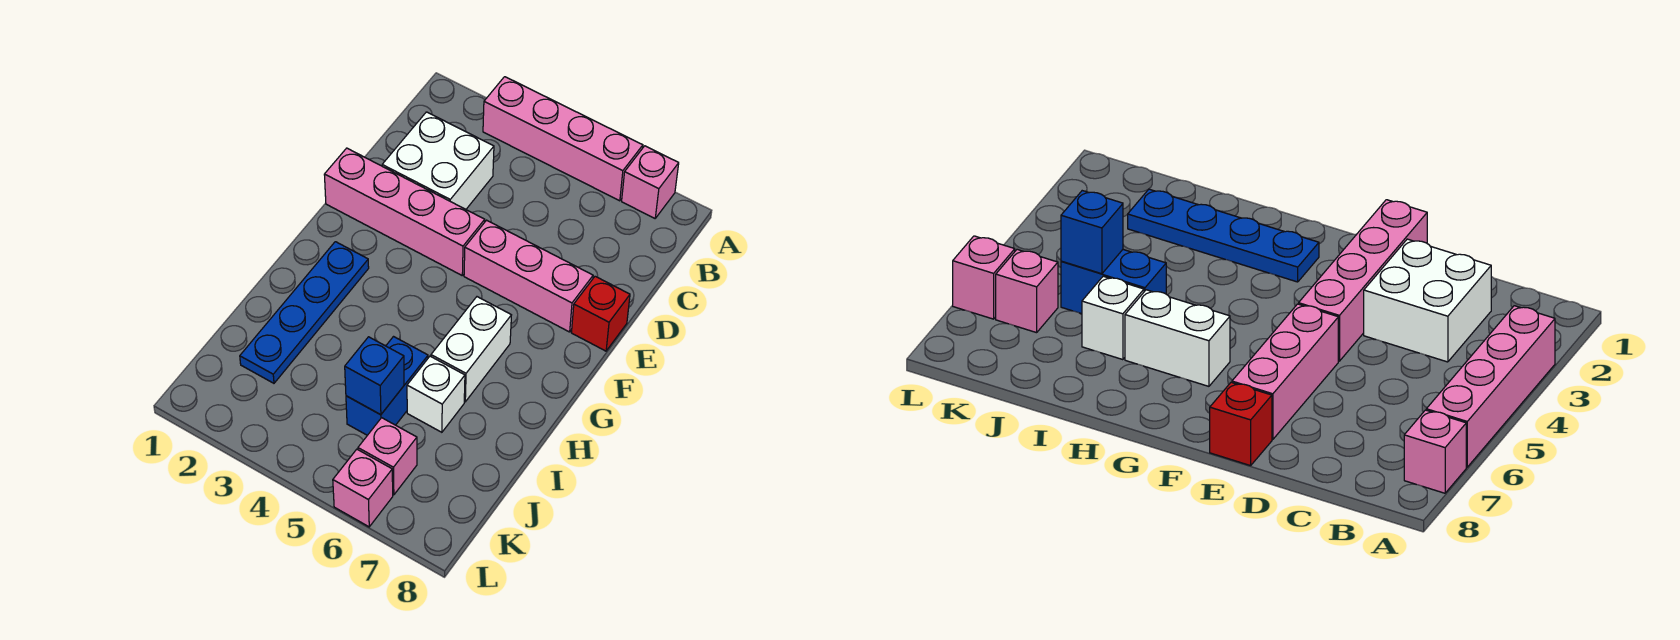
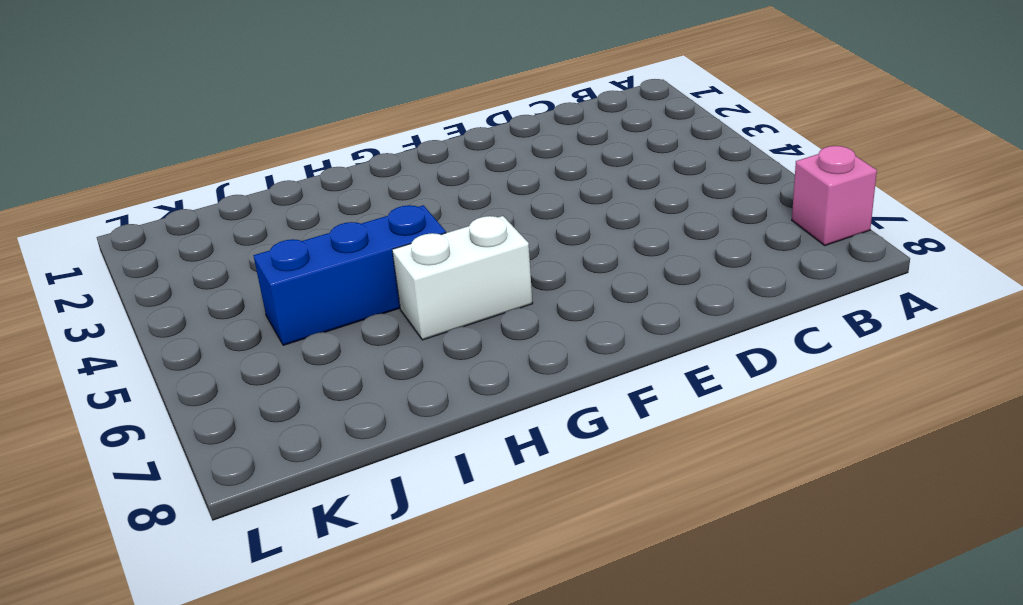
blue brick H5:J5 level 1 -> blue brick I5:J5 level 1
none -> pink brick A3:A6 level 1
none -> white brick C2:D3 level 1
none -> pink brick E1:E4 level 1

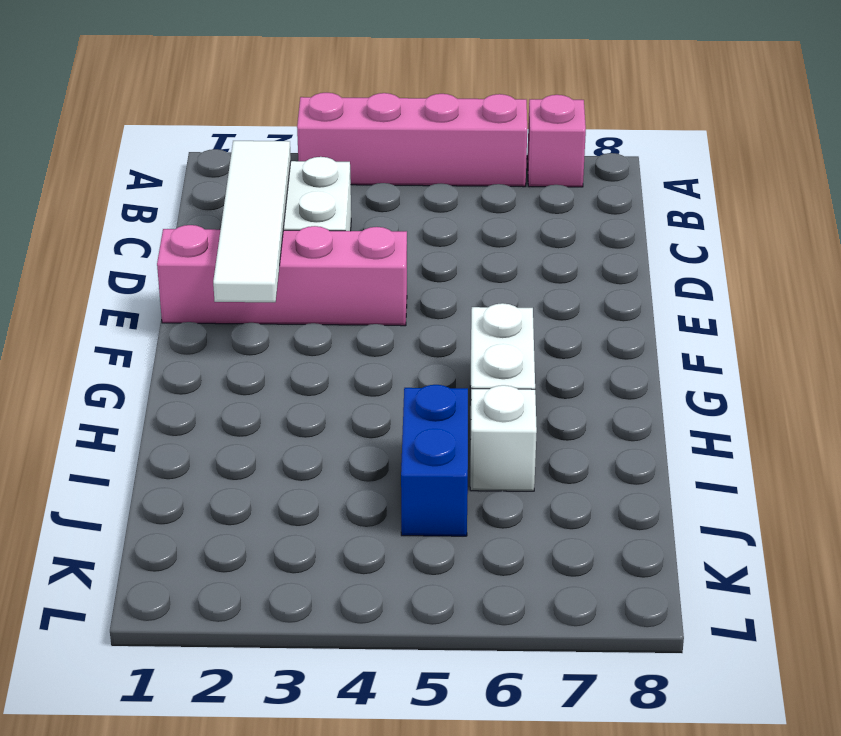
white tile C2:F2 level 2 -> none
none -> pink brick E5:E7 level 1
none -> red brick E8 level 1
none -> blue plate G2:J2 level 1

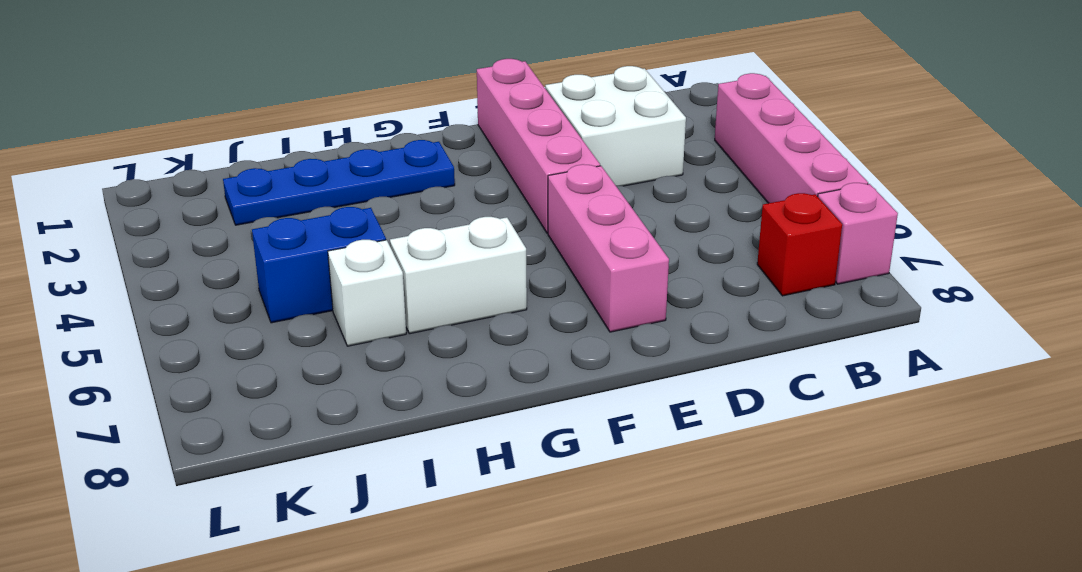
red brick B7 level 1 -> red brick E8 level 1
none -> pink brick K6 level 1
none -> pink brick L6 level 1
none -> blue brick J5 level 2

